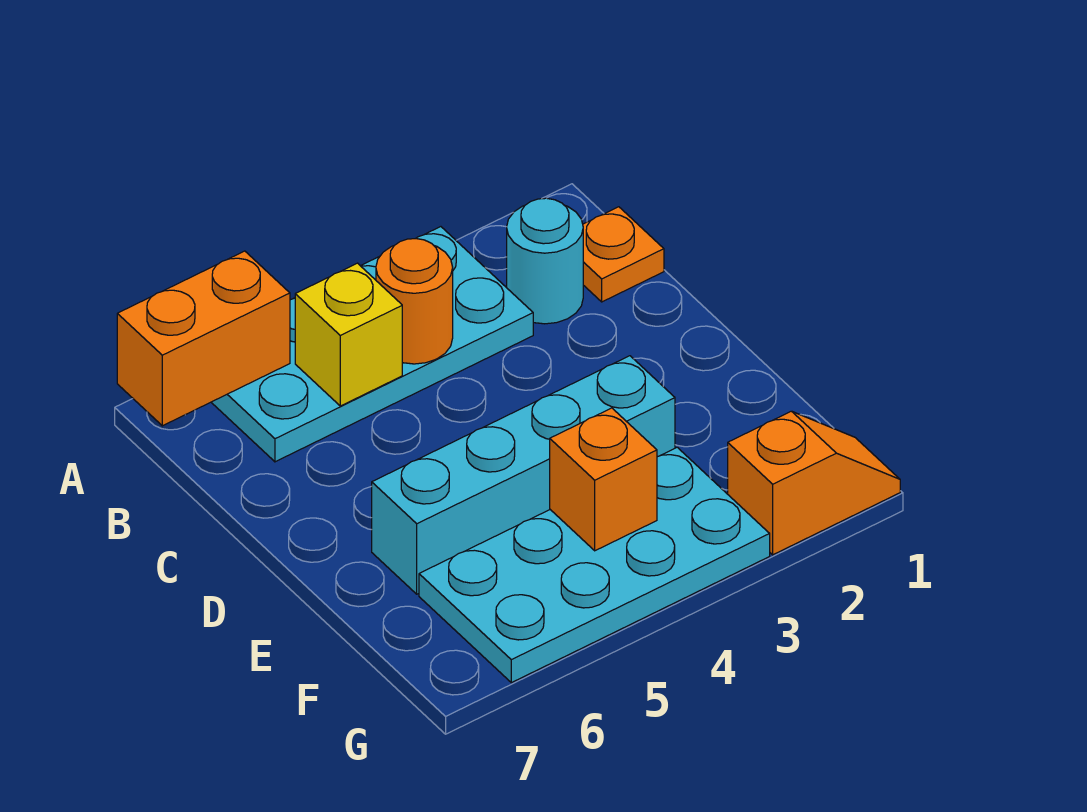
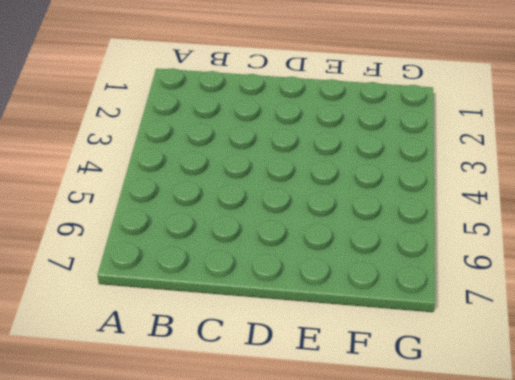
none -> cyan plate A3:B6 level 1
none -> orange plate B1 level 1

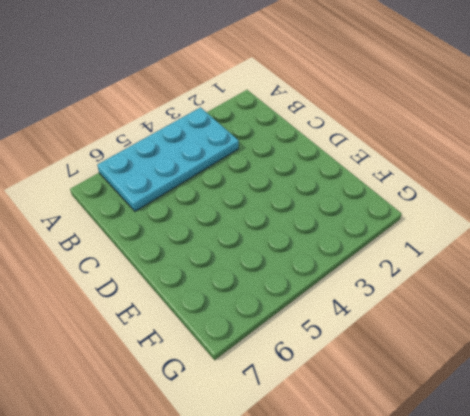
none -> orange plate B1 level 1
none -> cyan round brick B2 level 1

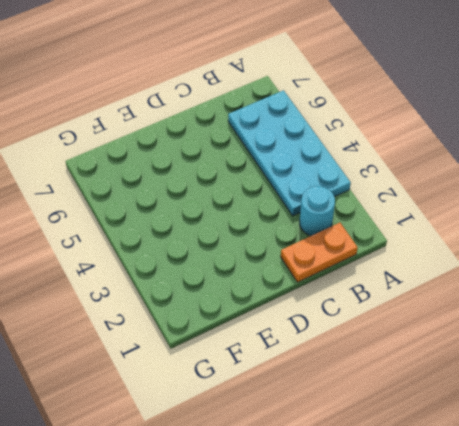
orange plate B1:C1 level 1 -> orange plate B1 level 1
none -> cyan brick E3:E6 level 1
none -> cyan plate F3:G6 level 1

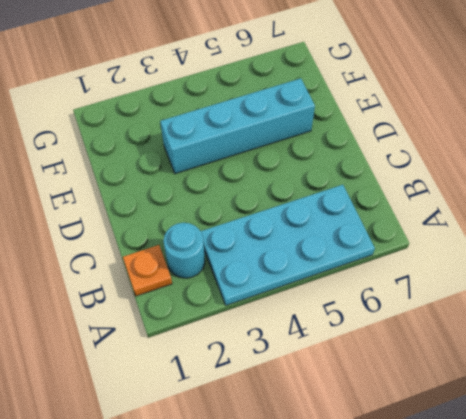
none -> cyan plate F3:G6 level 1
none -> orange slope G1:G2 level 1 top 2

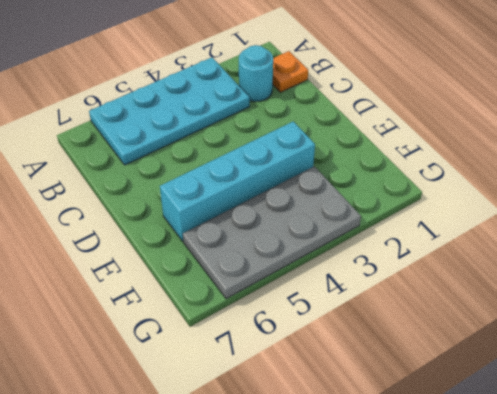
grey plate F3:G6 level 1 -> cyan plate F3:G6 level 1
none -> orange slope G1:G2 level 1 top 2
none -> orange brick A6:A7 level 2

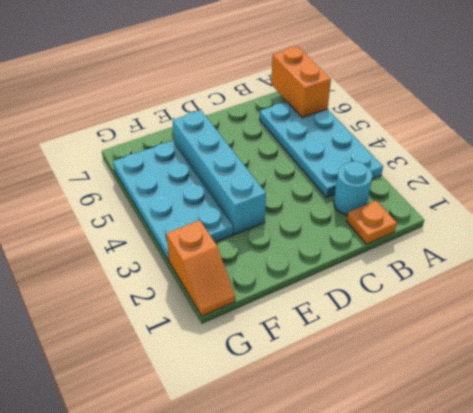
none -> orange round brick B4 level 2
none -> yellow brick B5 level 2

